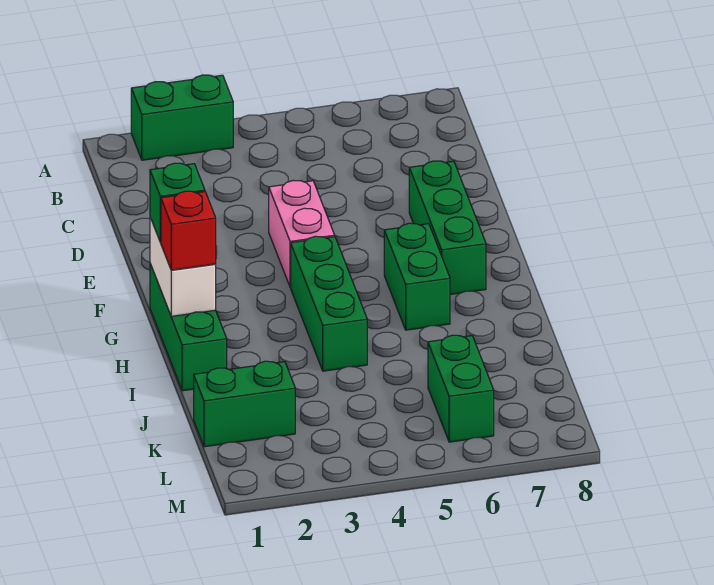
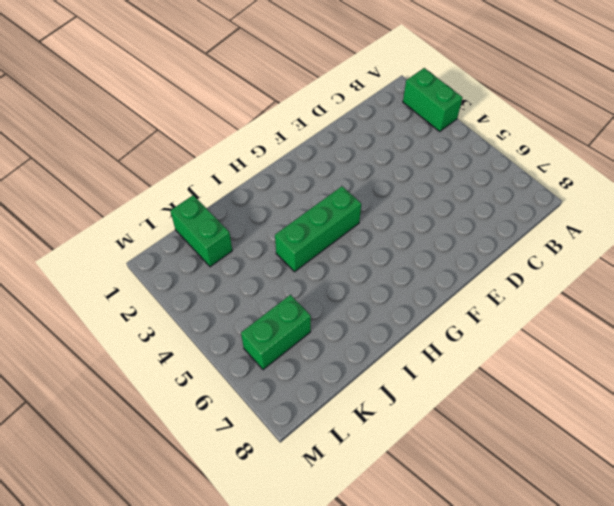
none -> pink brick E4:F4 level 1
none -> green brick E7:G7 level 1

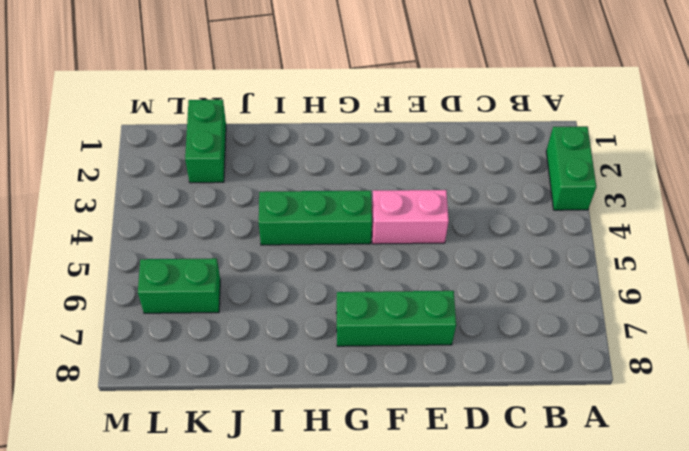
none -> green brick G1:I1 level 1
none -> green brick G6:H6 level 1

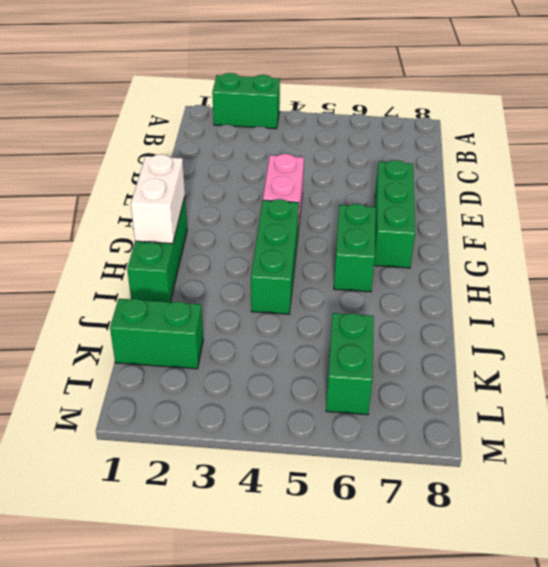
none -> green brick G1 level 3
none -> red brick H1 level 3

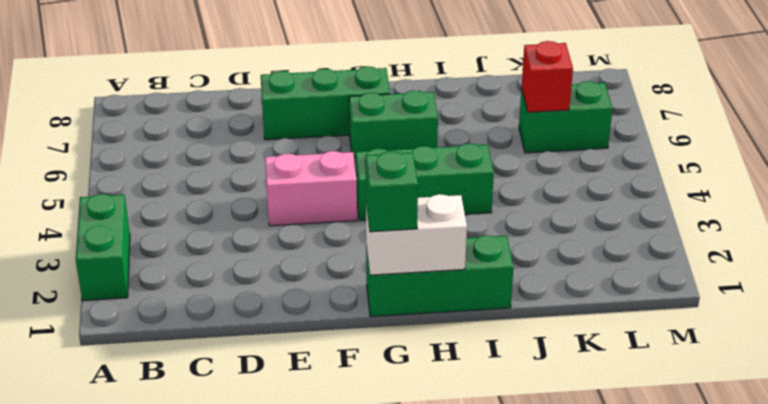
red brick K6 level 2 -> red brick H1 level 3
none -> green brick K1:K2 level 1

